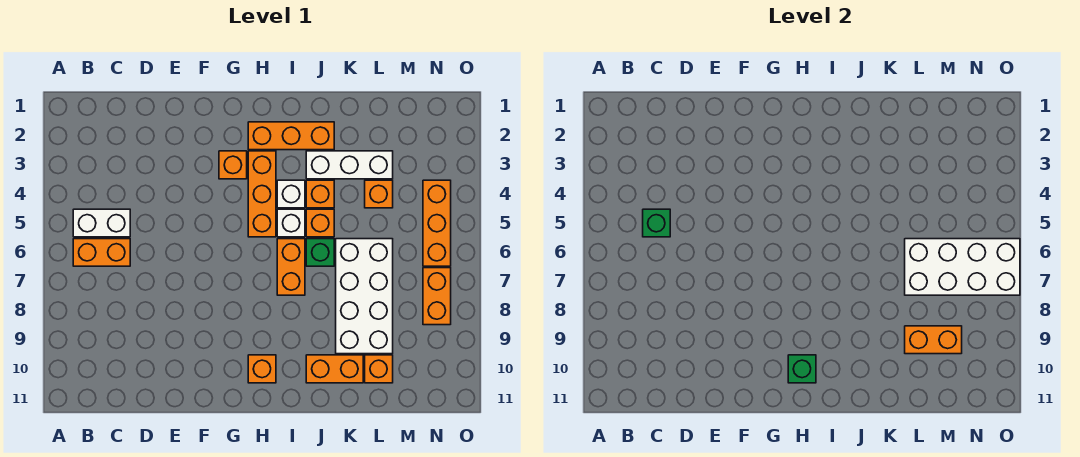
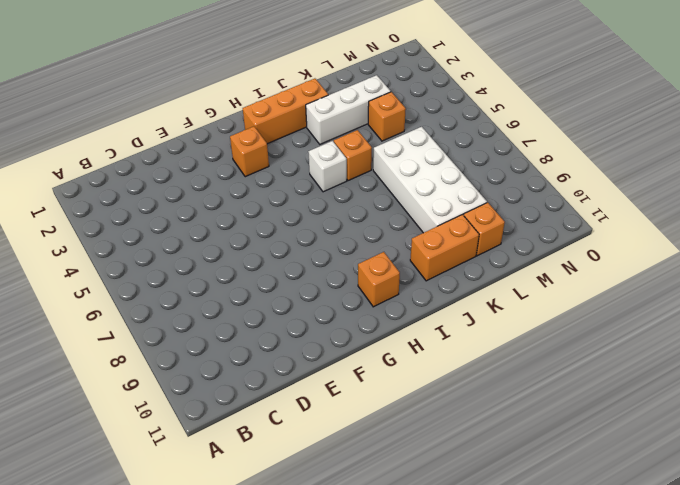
none -> white brick B5:C5 level 1
none -> orange brick B6:C6 level 1
none -> orange brick H3:H5 level 1

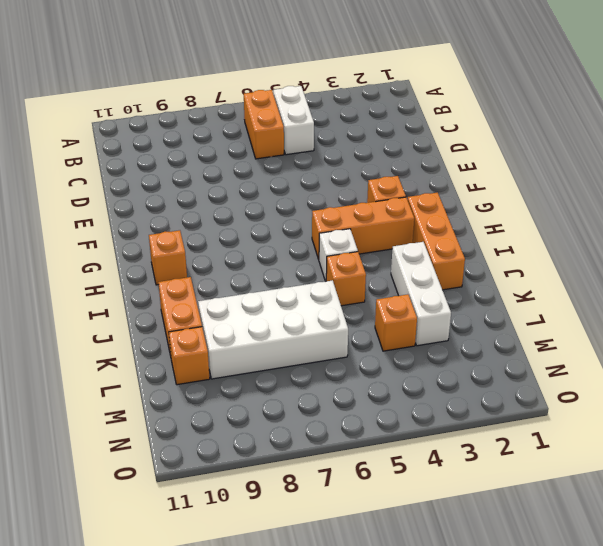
none -> white brick I4 level 1
none -> orange brick I6:I7 level 1
none -> orange brick J4 level 1

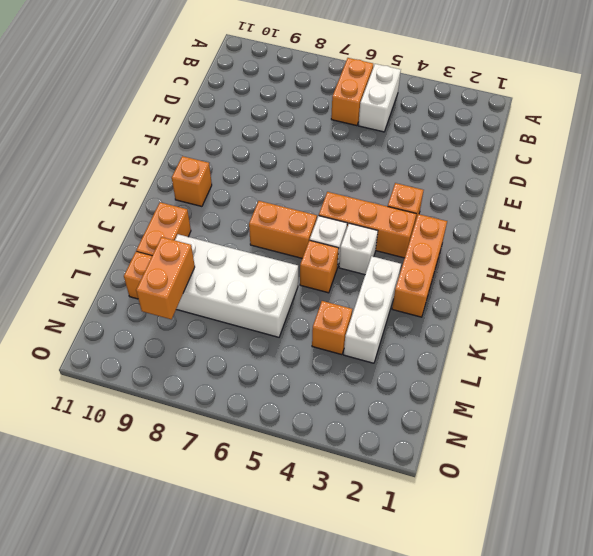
none -> orange brick J4 level 1
none -> green brick J6 level 1
none -> orange brick N4:N6 level 1

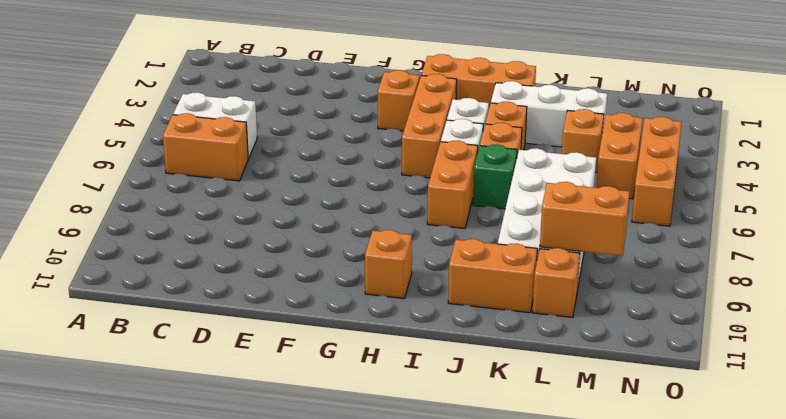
orange brick M4:M5 level 1 -> orange brick N7:N8 level 1
none -> green brick C5 level 2
none -> green brick H10 level 2
none -> white brick L6:O7 level 2

